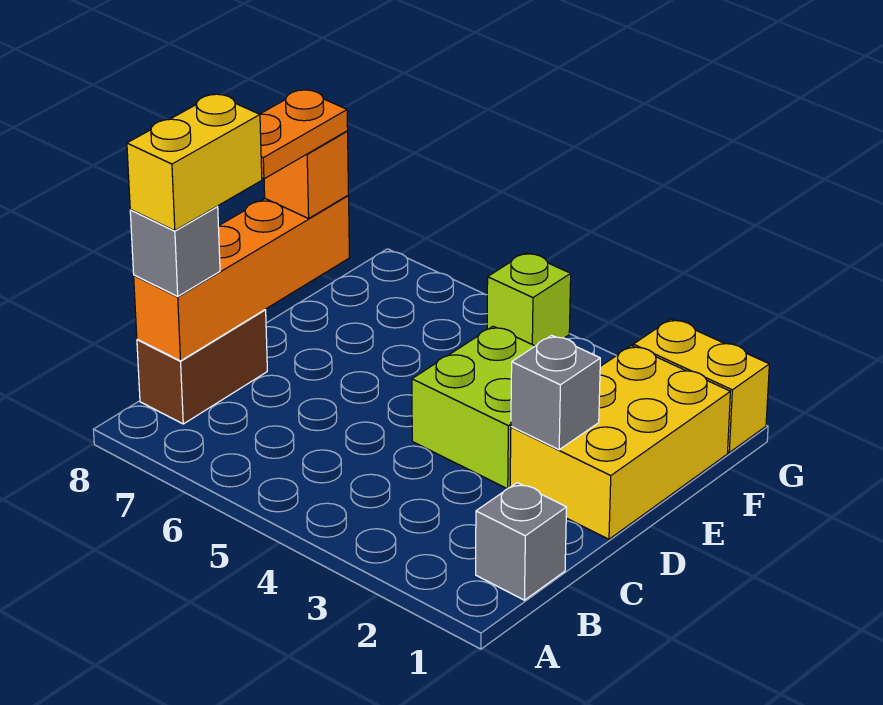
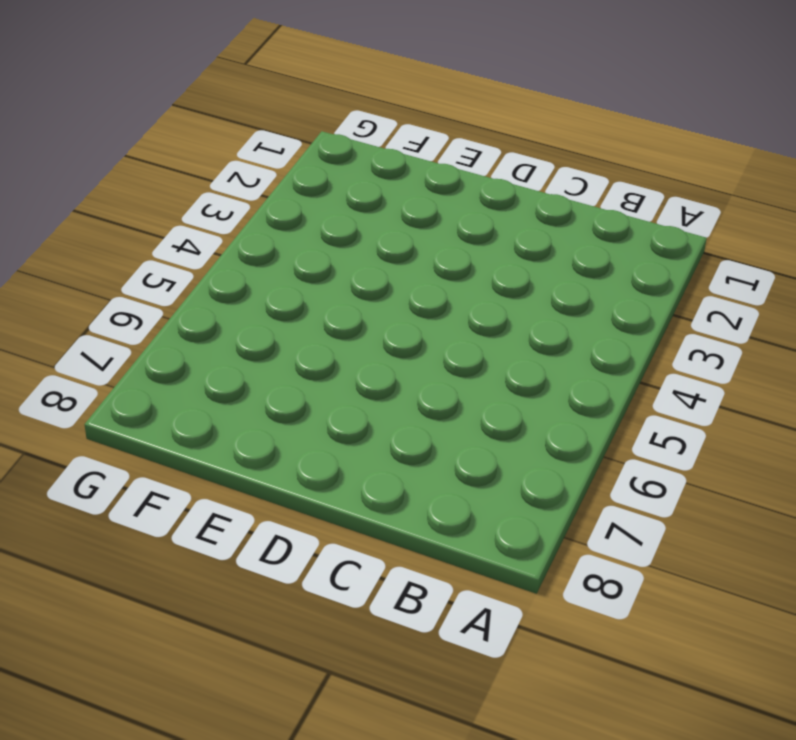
none -> grey brick B1 level 1
none -> brown brick B8:C8 level 1
none -> yellow brick D1:F2 level 1

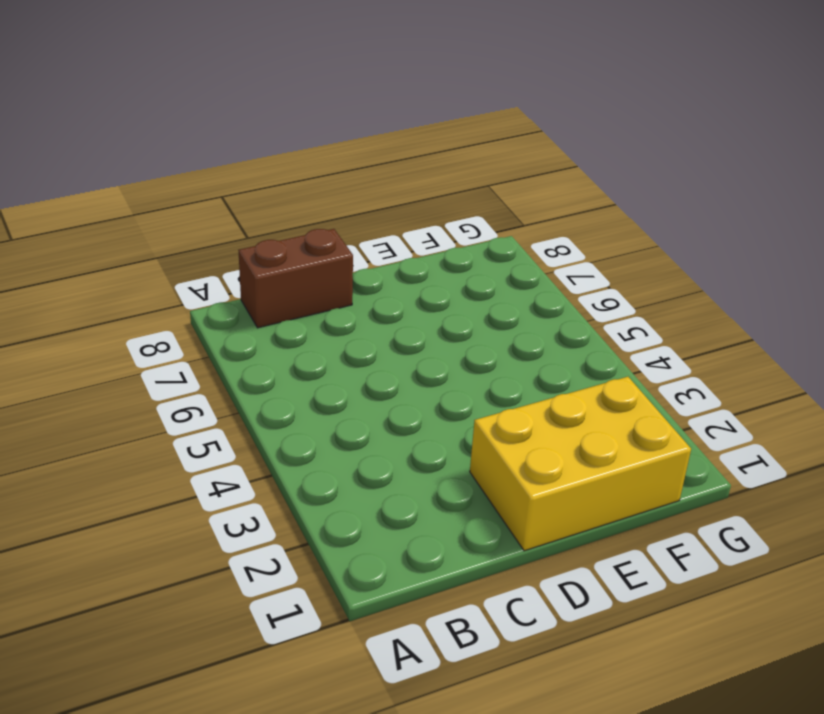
none -> grey brick B1 level 1
none -> lime brick D3:E4 level 1
none -> yellow brick G1:G2 level 1

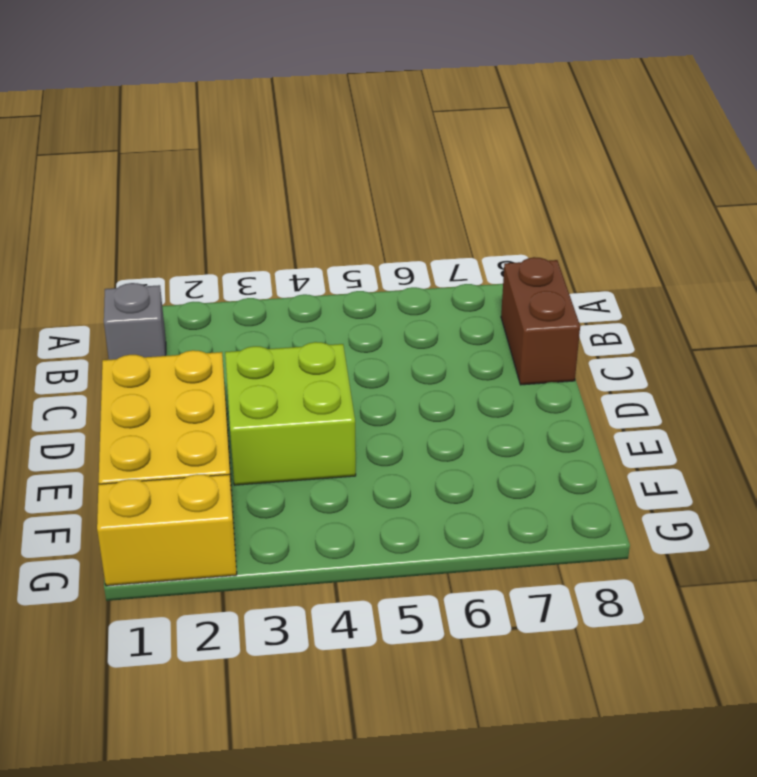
none -> lime brick G5 level 1
none -> orange brick B8:E8 level 2
none -> grey brick D2 level 2

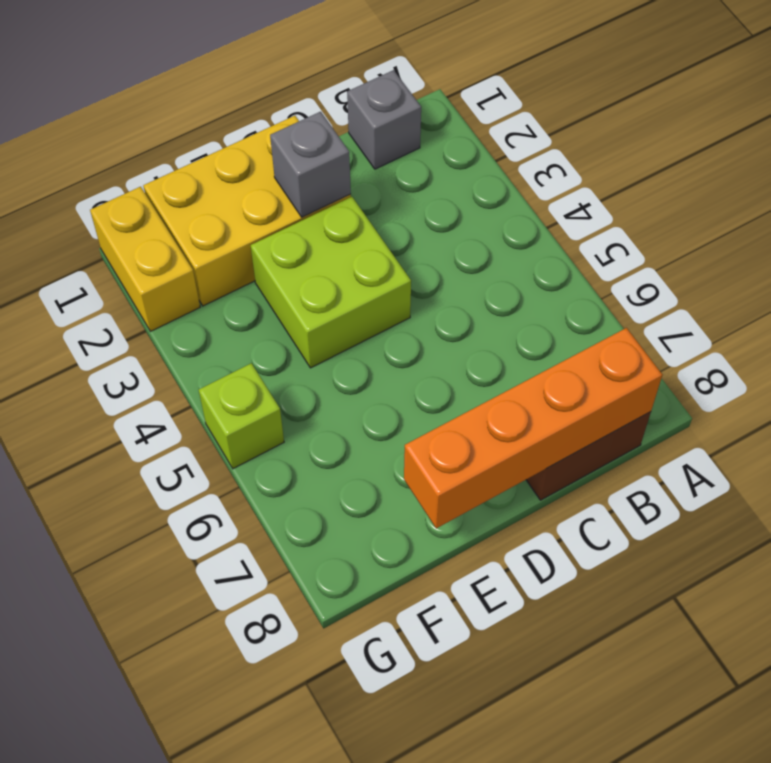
none -> grey brick B8 level 3
none -> orange brick E8 level 3
none -> yellow brick B8:C8 level 4

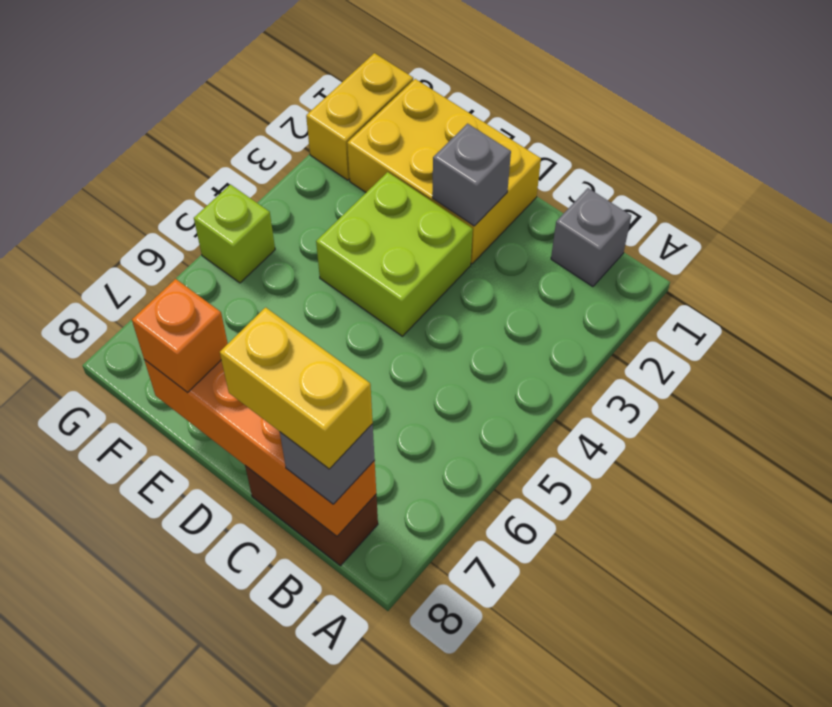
none -> orange plate D8:E8 level 4

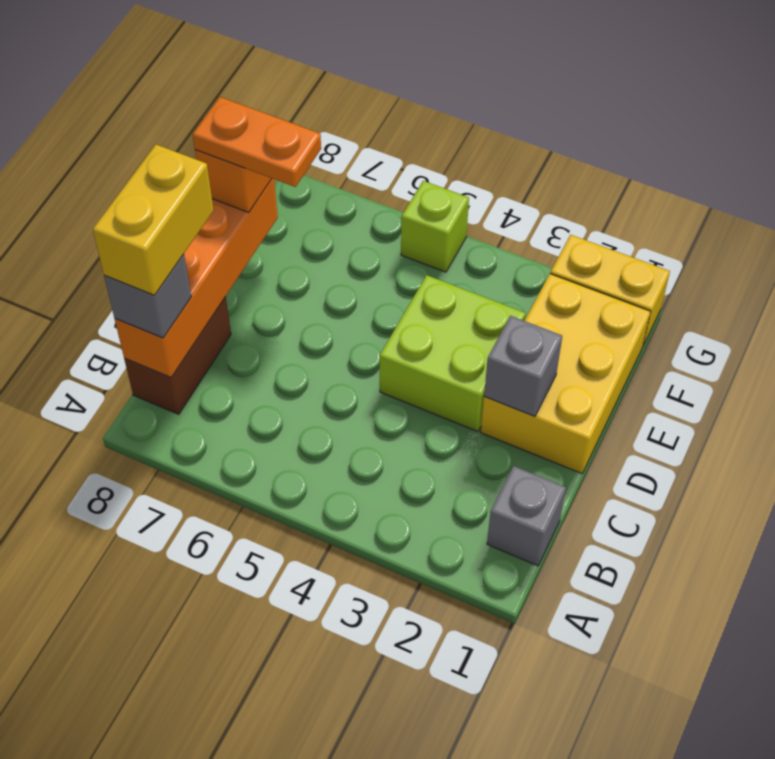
orange plate E7:E8 level 4 -> orange plate D8:E8 level 4

